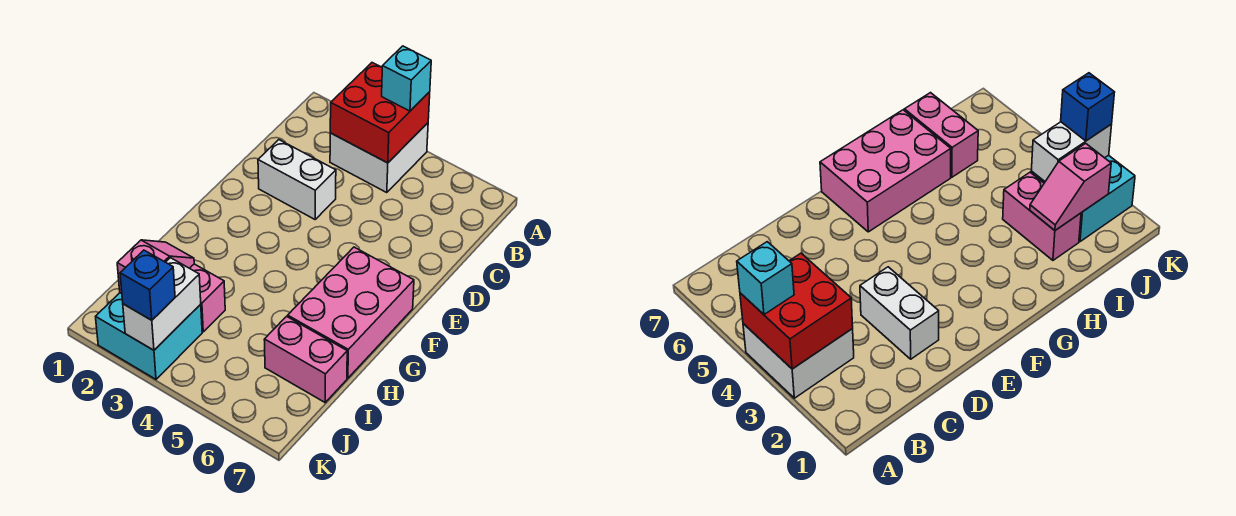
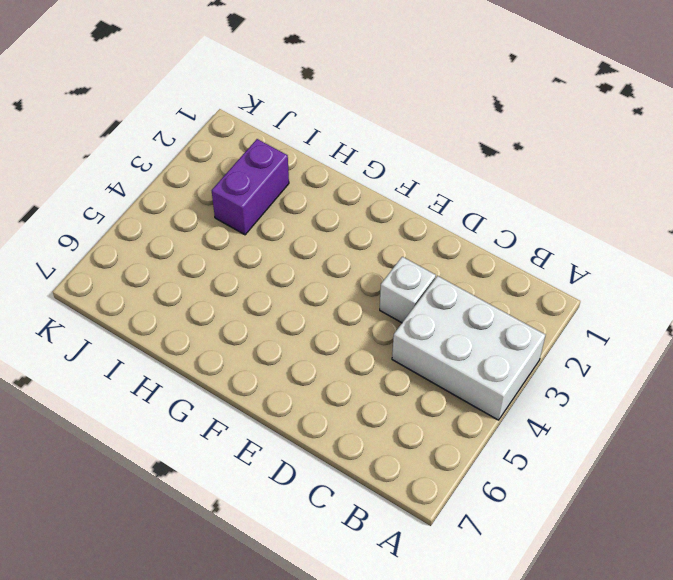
white brick A3:C4 level 1 -> white brick A3:B4 level 1
white brick D3 level 1 -> white brick D2:D3 level 1
purple brick I2:I3 level 1 -> pink brick I2:I3 level 1
none -> pink brick F6:H7 level 1
none -> pink brick I6:I7 level 1

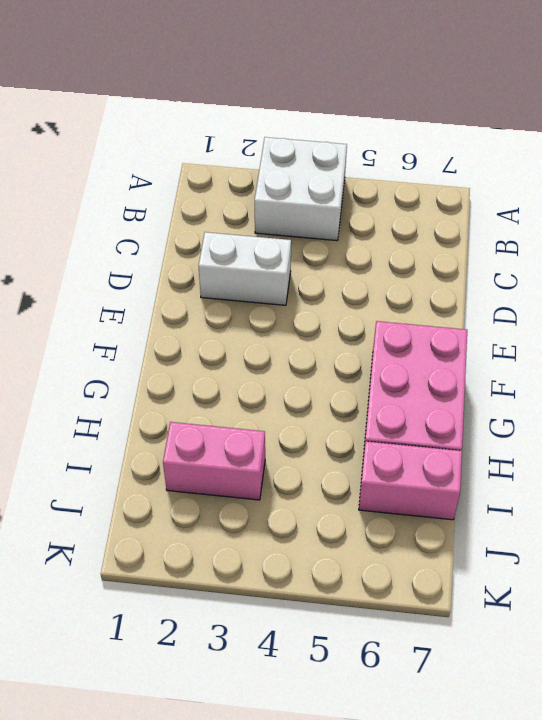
none -> cyan brick J2:K3 level 1
none -> red brick A3:B4 level 2

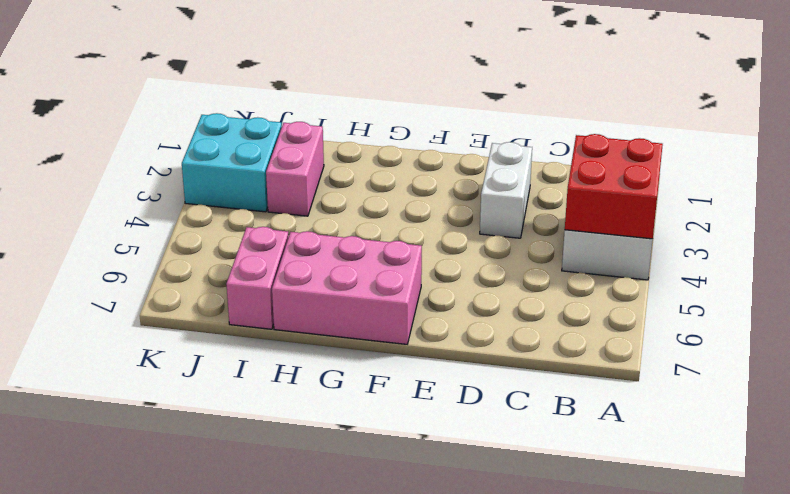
none -> pink slope I2:J2 level 2 top J
none -> white brick J3:K3 level 2

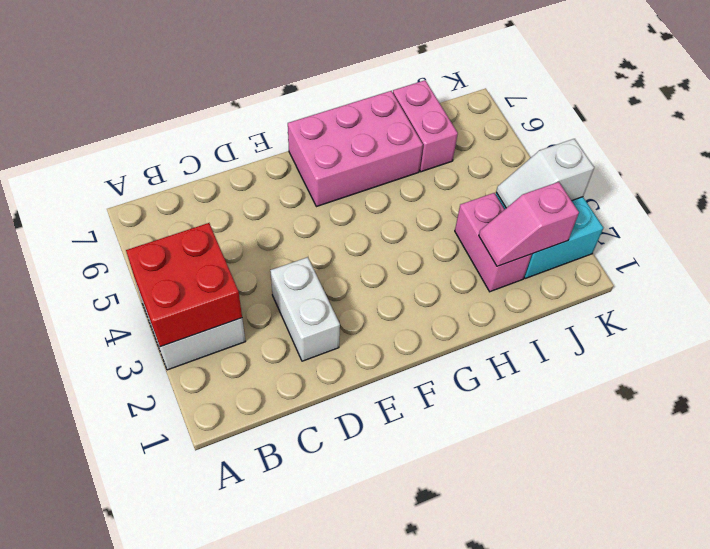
white slope J3:K3 level 2 top K -> white brick J3:K3 level 2
none -> cyan brick A4 level 3
none -> blue brick K3 level 3

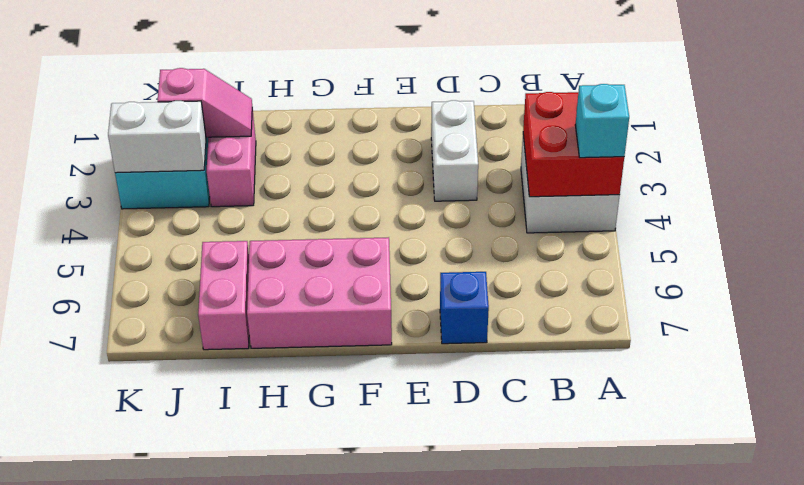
blue brick D7 level 1 -> blue brick K3 level 3

